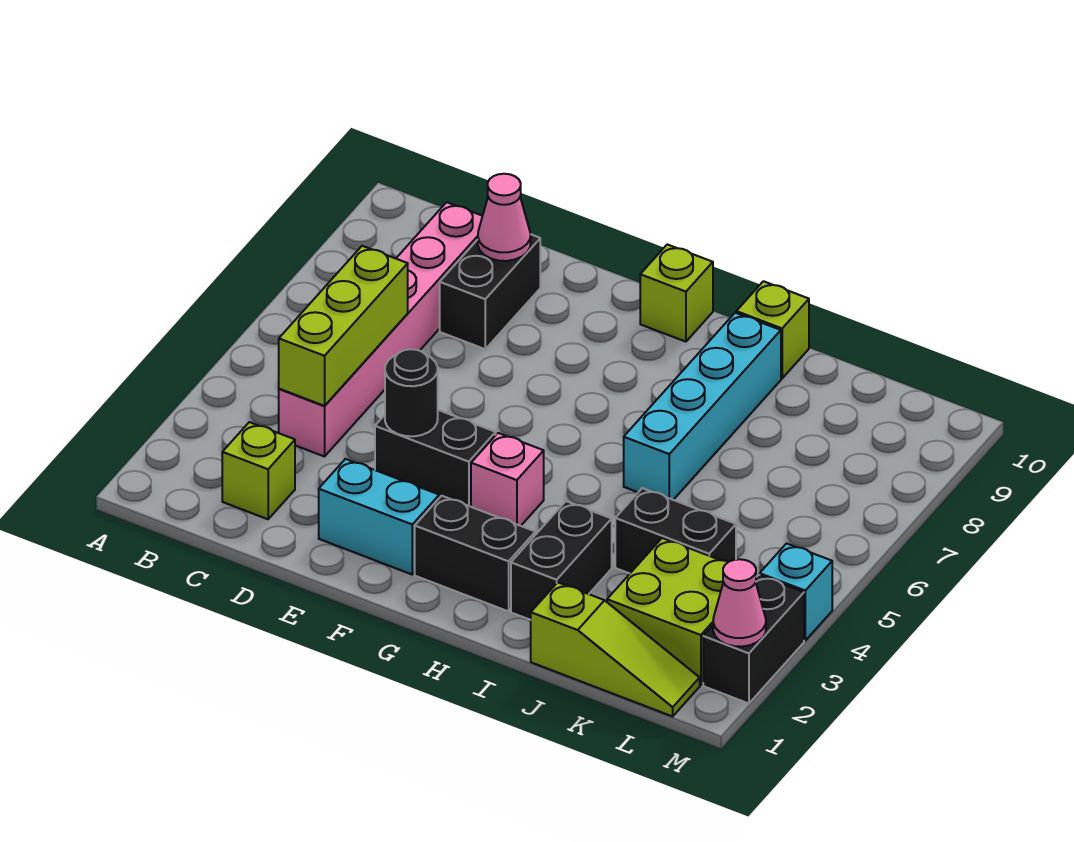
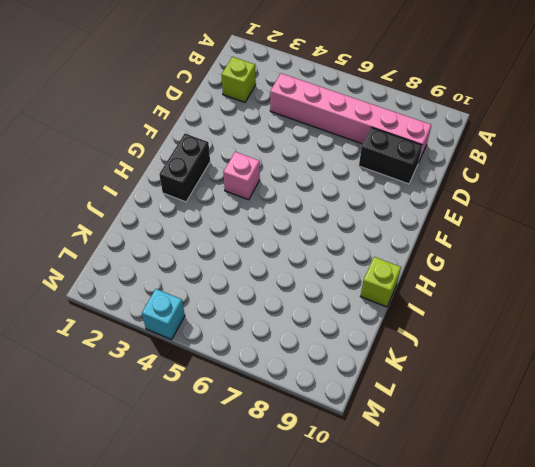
none -> cyan brick E2:F2 level 1
none -> black brick E4:F4 level 1
none -> lime brick G10 level 1

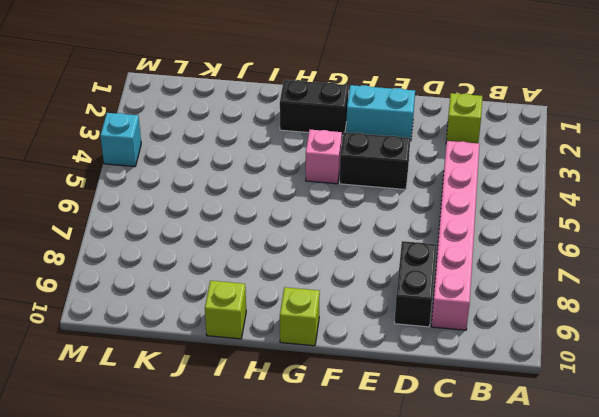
none -> black brick I2:I3 level 1
none -> cyan brick I6:I9 level 1
none -> lime slope J1:L1 level 1 top J

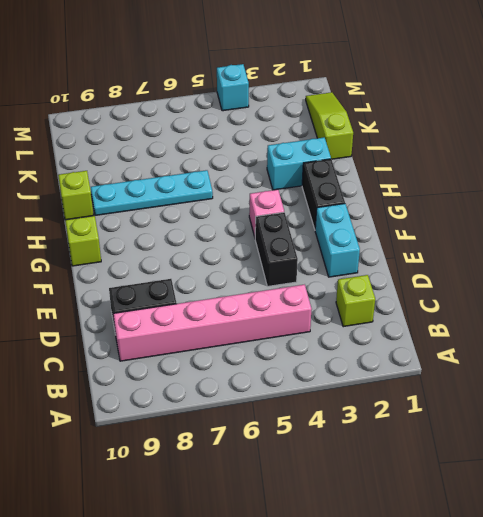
cyan brick I2:I3 level 1 -> black brick I2:I3 level 1
cyan plate I6:I9 level 1 -> cyan brick I6:I9 level 1
none -> black brick J4:K4 level 1
none -> lime brick K2:L3 level 1
none -> black brick M2:M3 level 1

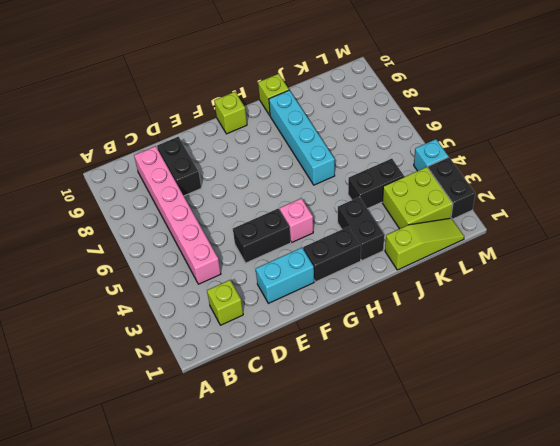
none -> lime brick C4:C6 level 2
none -> pink cone D9 level 2
none -> black round brick E4 level 2

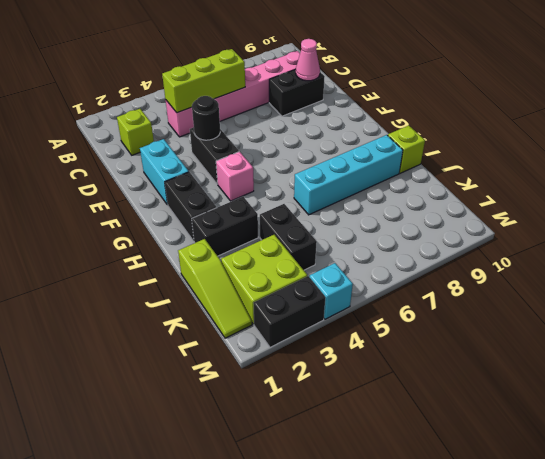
none -> lime brick G10 level 1
none -> pink cone M2 level 2

